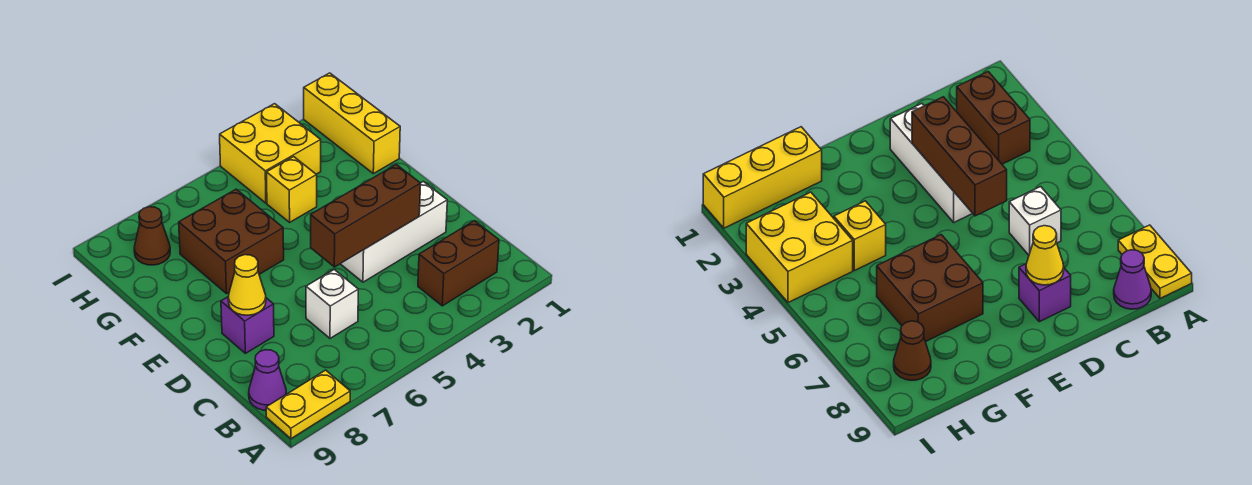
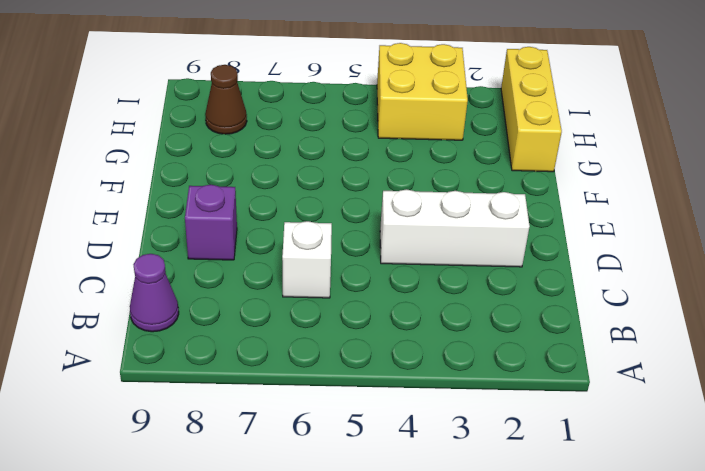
none -> yellow plate A8:A9 level 1
none -> brown brick B2:B3 level 1
none -> brown brick F6:G7 level 1

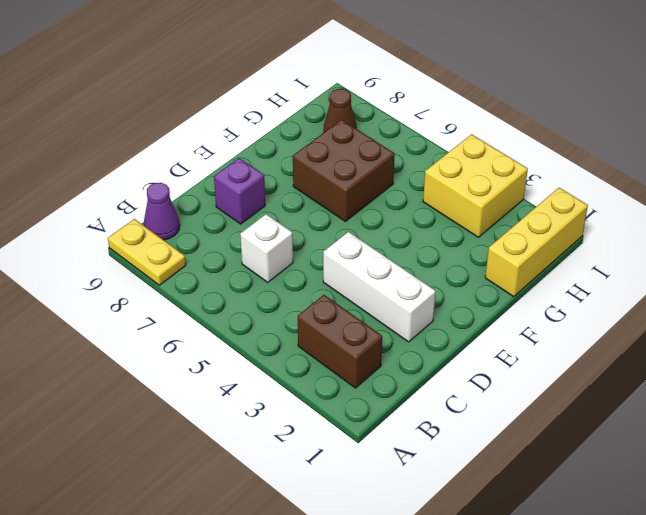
none -> yellow brick G4 level 1
none -> brown brick D3:D5 level 2
none -> yellow cone D8 level 2

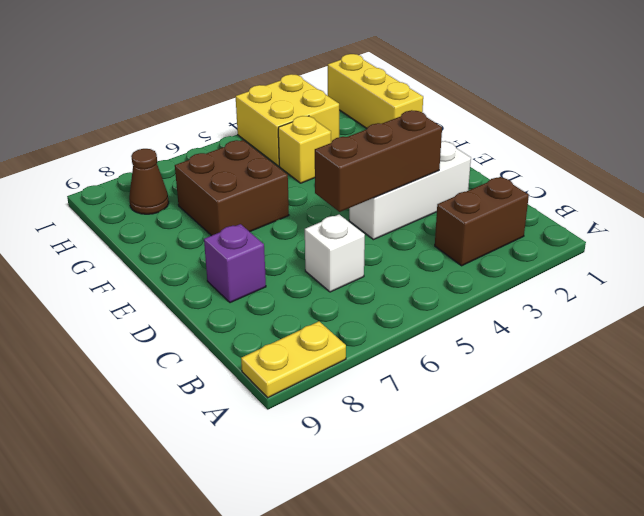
none -> purple cone B9 level 1
none -> yellow cone D8 level 2

